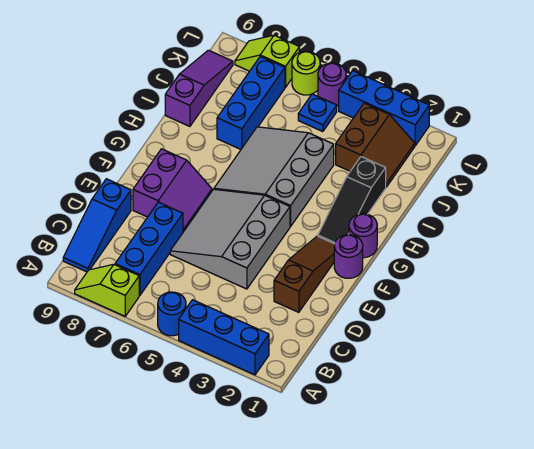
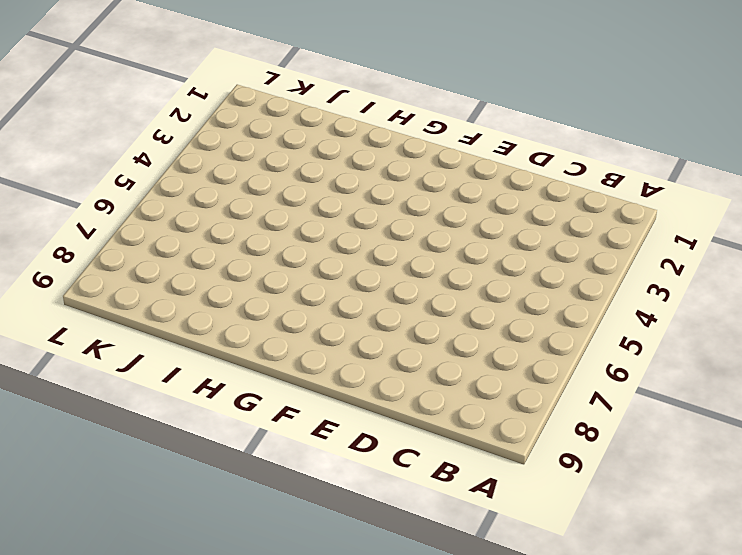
none -> blue brick A2:A4 level 1
none -> blue round brick A5 level 1
none -> lime slope A7:A8 level 1 top 7

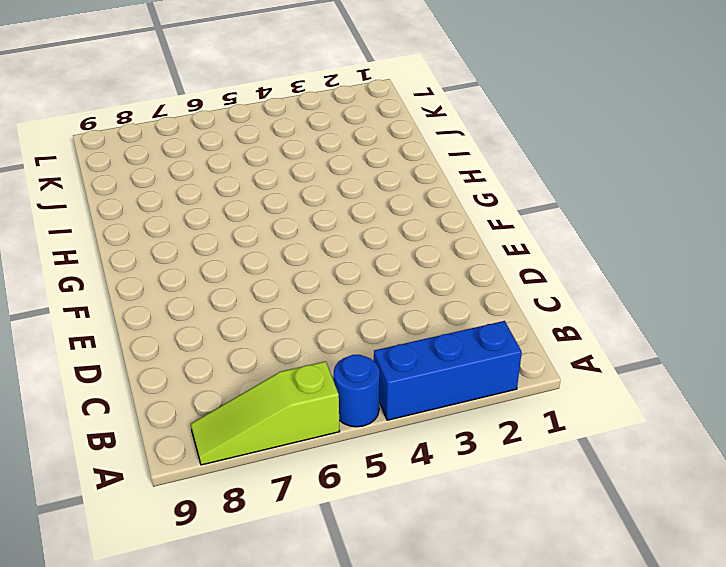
lime slope A6:A8 level 1 top 6 -> lime slope A7:A8 level 1 top 7
none -> blue brick B7:D7 level 1
none -> blue slope B9:D9 level 1 top D
none -> brown slope D2:F2 level 1 top D

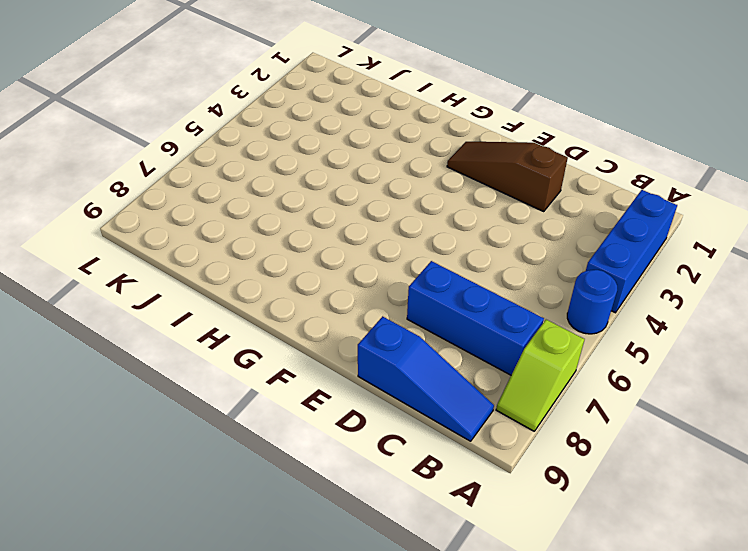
none -> grey slope D4:F6 level 1 top 4
none -> purple slope E7:F8 level 1 top 8
none -> purple round brick F1 level 1

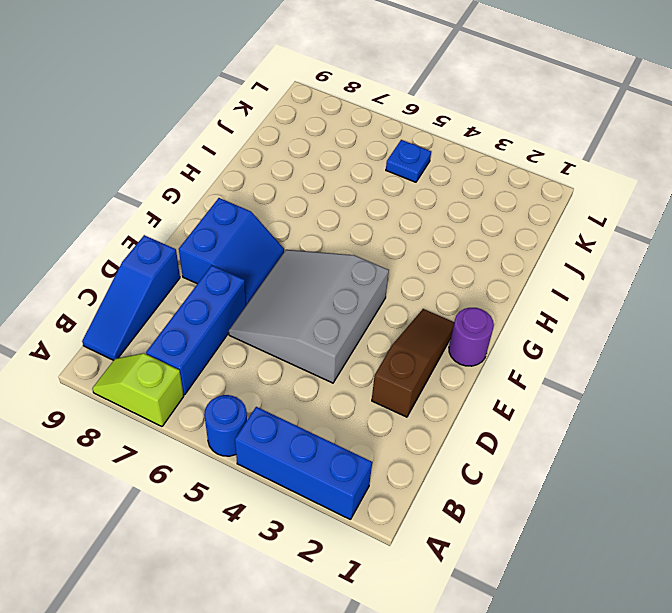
blue slope E7:F8 level 1 top 8 -> purple slope E7:F8 level 1 top 8
none -> purple round brick G1 level 1
none -> black slope G2:I2 level 1 top I
none -> grey slope G4:I6 level 1 top 4

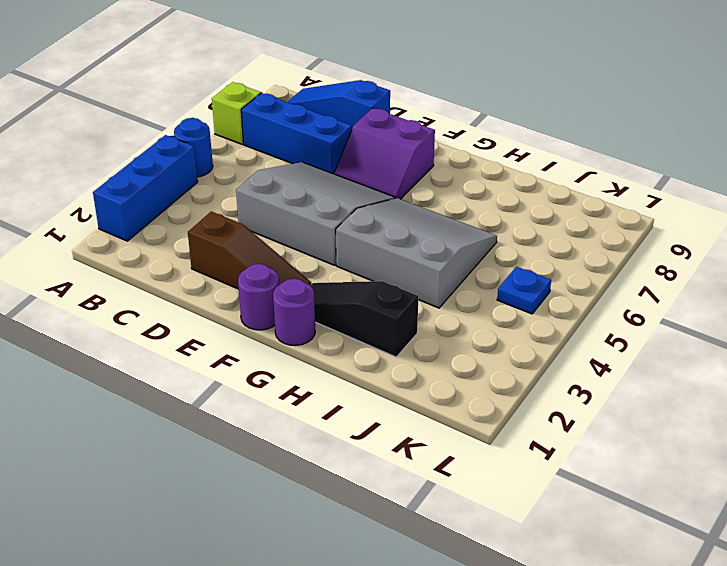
none -> blue brick I7:K7 level 1
none -> purple slope I9:K9 level 1 top I
none -> brown slope J2:K3 level 1 top 3

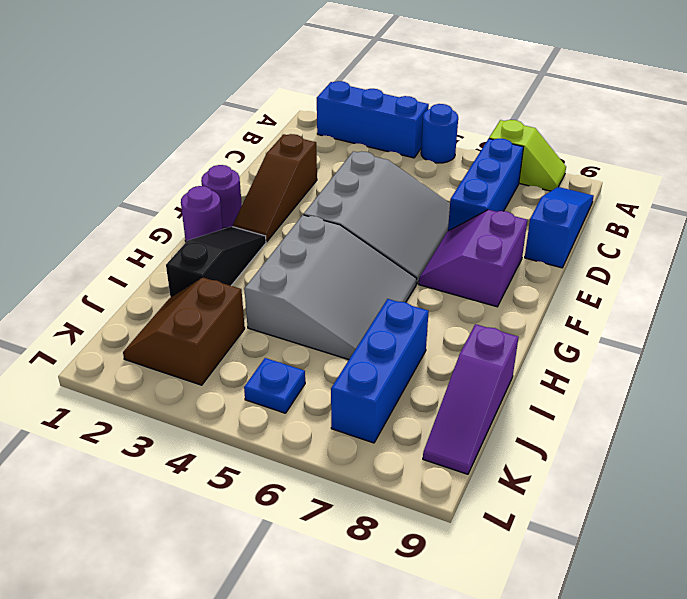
none -> blue brick L2:L4 level 1
none -> purple round brick L5 level 1
none -> lime round brick L6 level 1

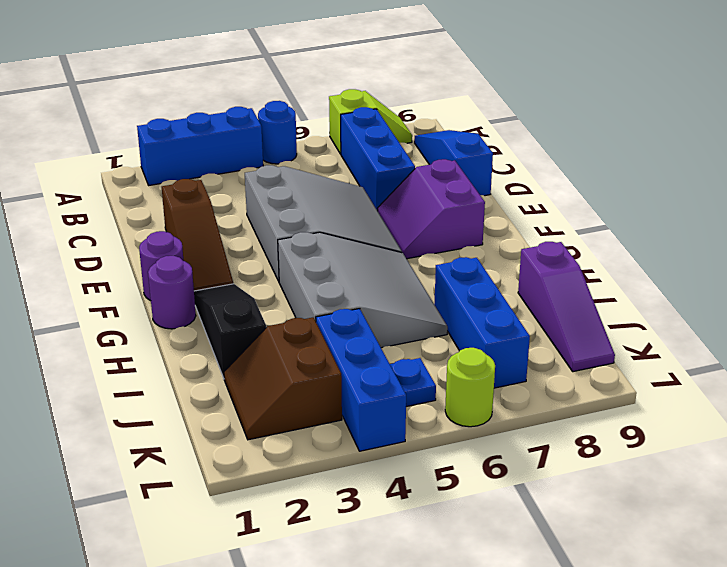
blue brick J4:L4 level 1 -> blue brick L2:L4 level 1
none -> purple round brick L5 level 1
none -> lime slope L7:L8 level 1 top 7

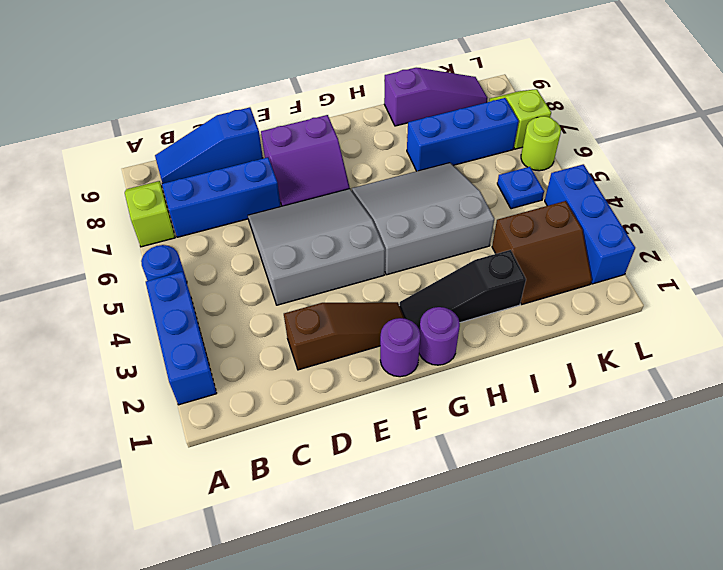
none -> purple round brick L5 level 1

